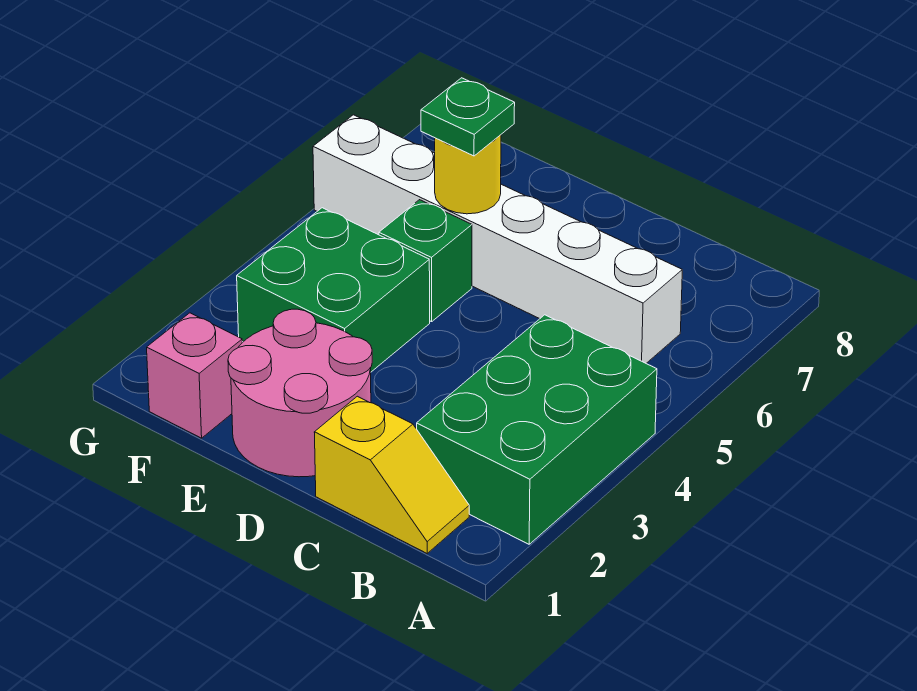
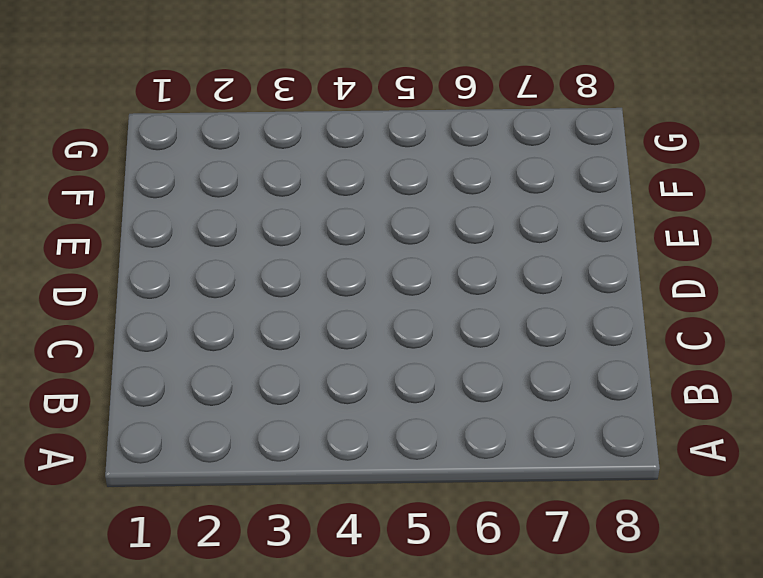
none -> green brick A2:B4 level 1
none -> yellow slope B1:C1 level 1 top C

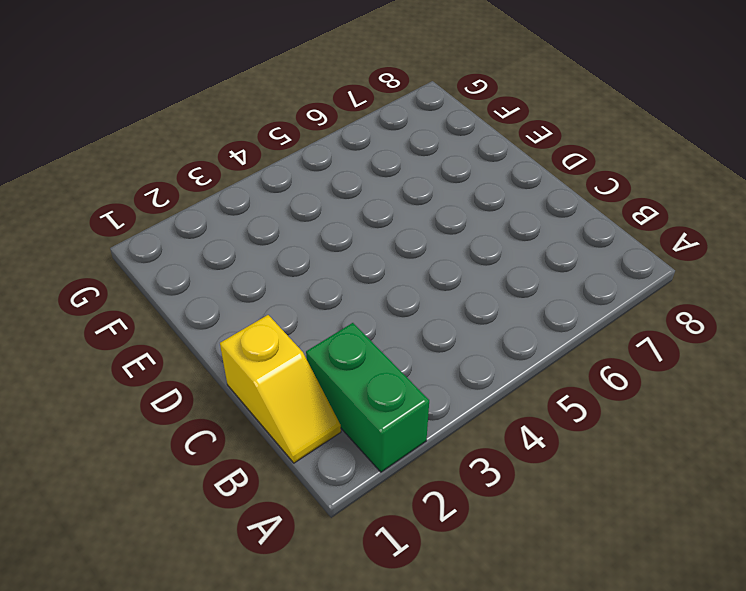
green brick A2:B2 level 1 -> green brick A2:B4 level 1
none -> white brick B6:G6 level 1
none -> pink round brick D1:E2 level 1

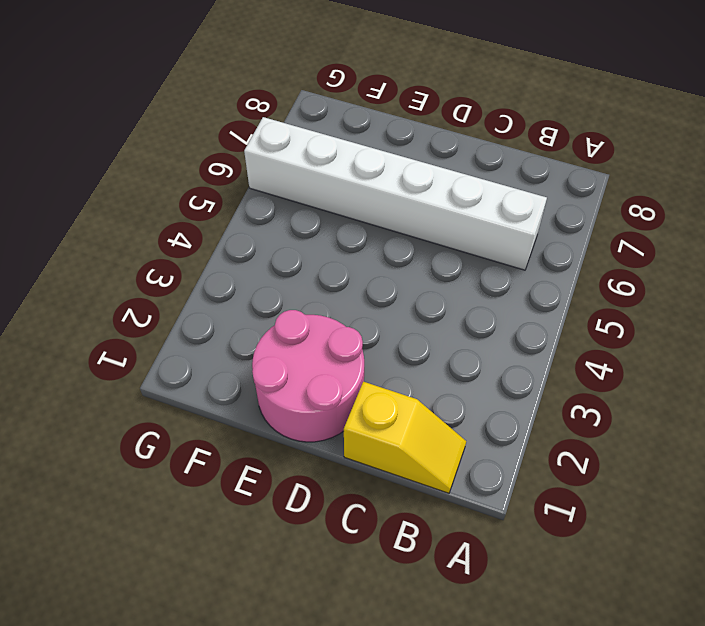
none -> green brick A2:B4 level 1
none -> green brick E3:F4 level 1

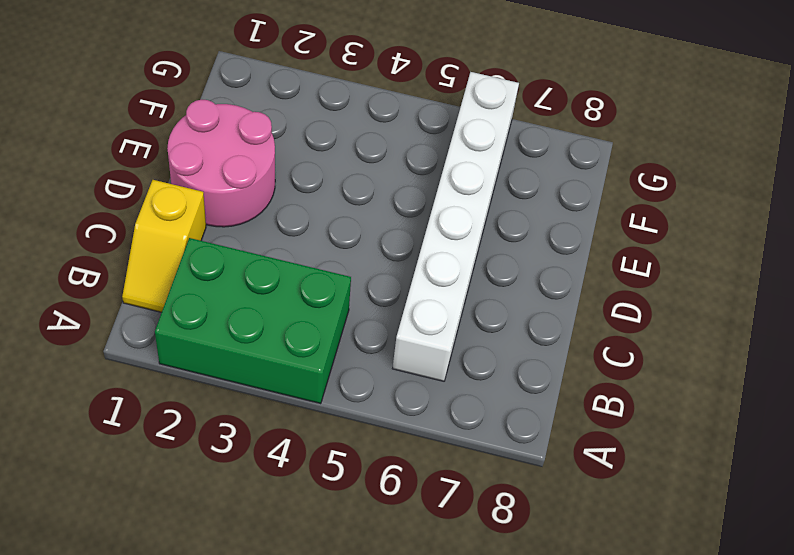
none -> green brick E3:F4 level 1
none -> green brick E5 level 1

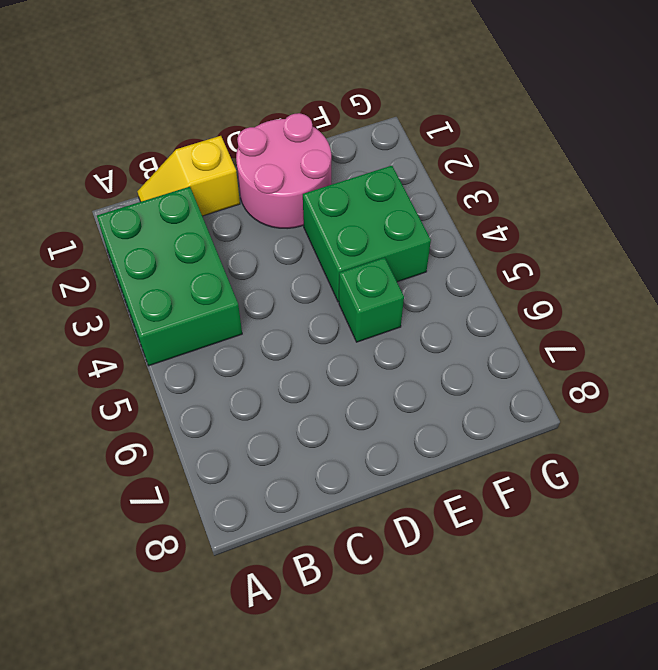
none -> white brick B6:G6 level 1
none -> pink brick F1 level 1

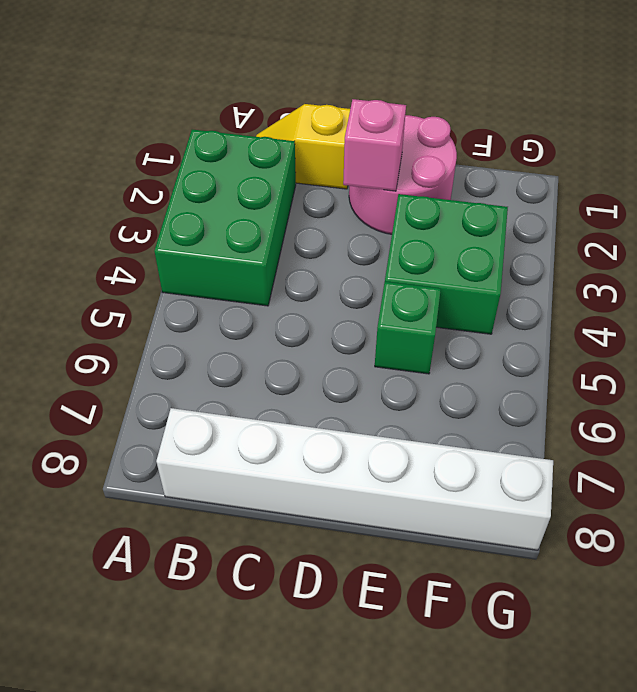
white brick B8:G8 level 1 -> white brick B6:G6 level 1
pink brick D2 level 2 -> pink brick F1 level 1
none -> yellow round brick E6 level 2
none -> green plate E6 level 3

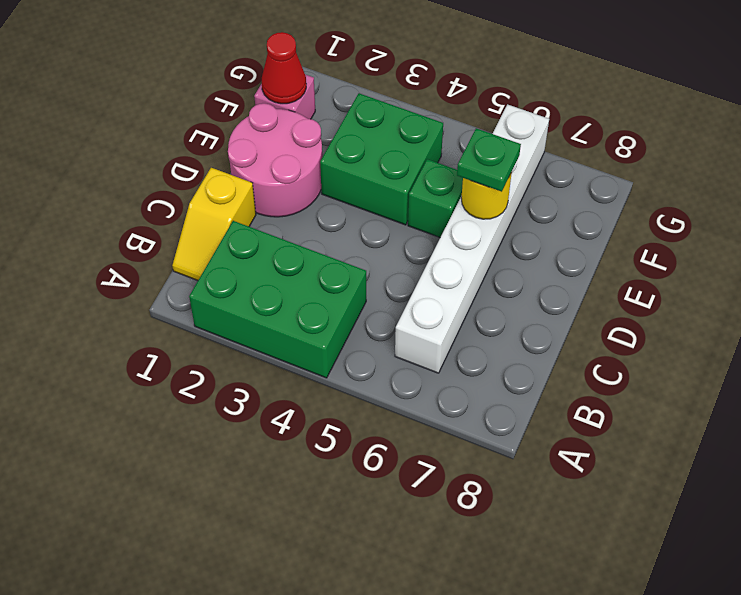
red cone F1 level 2 -> none

